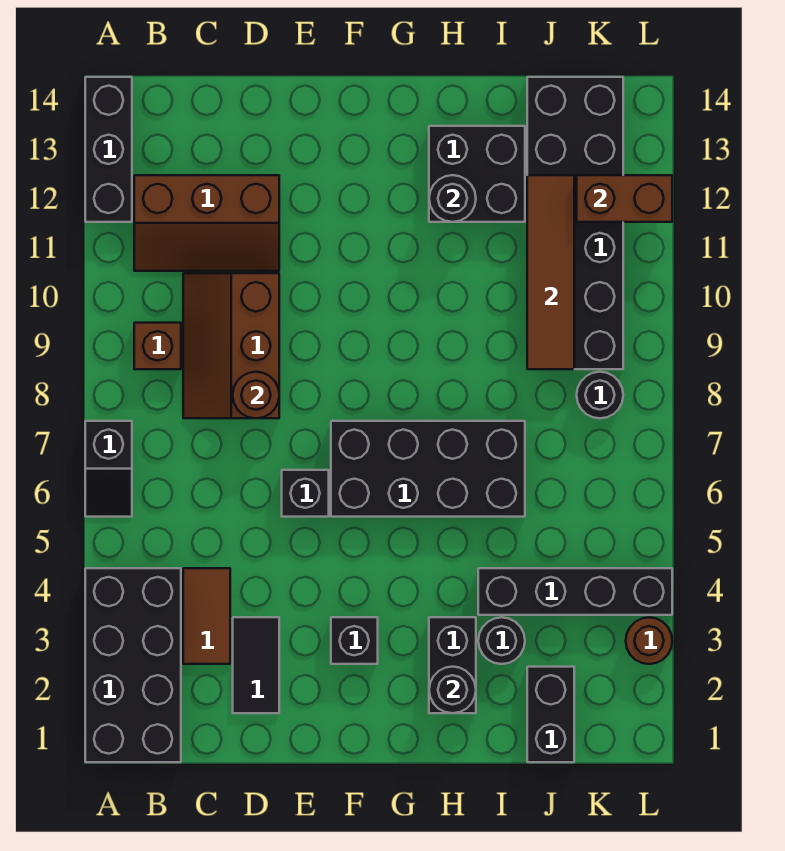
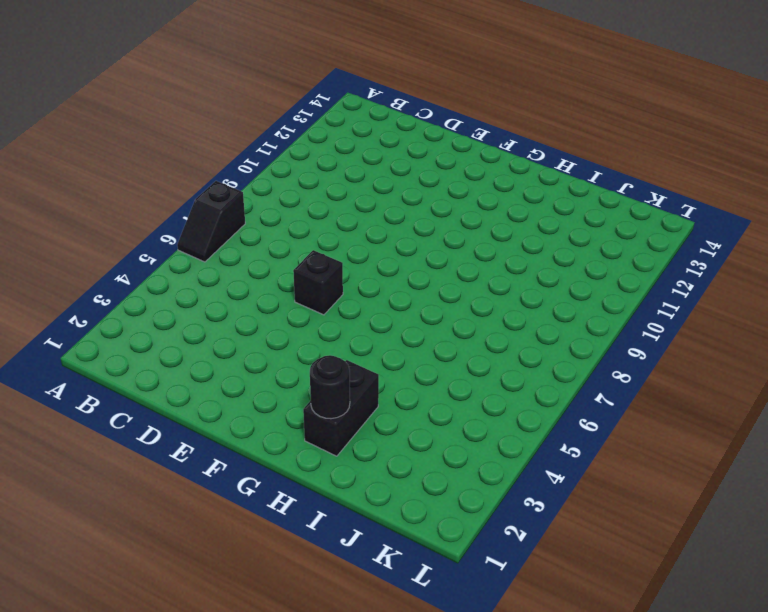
none -> black brick A1:B4 level 1
none -> black brick A12:A14 level 1
none -> brown brick B9 level 1

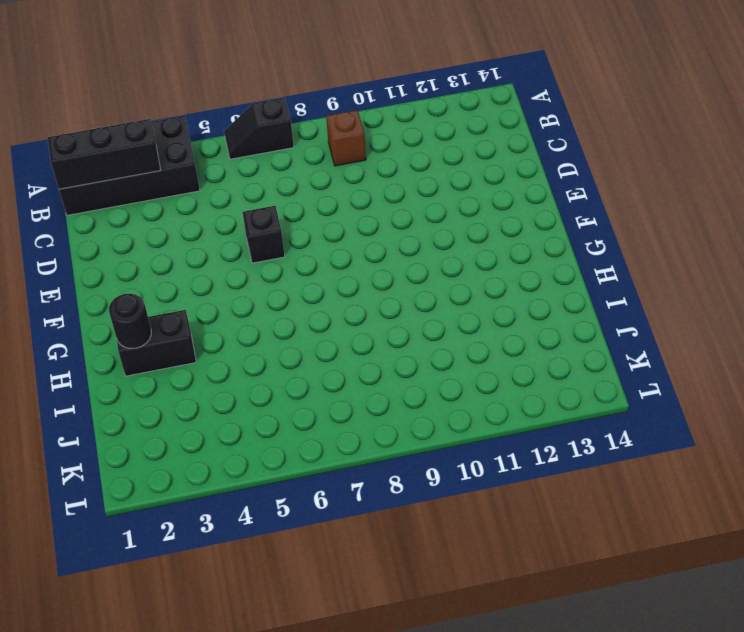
black brick B1:B3 level 2 -> black brick A12:A14 level 1
none -> brown slope B11:D12 level 1 top 12
none -> brown tile C3:C4 level 1
none -> brown slope C8:D10 level 1 top D

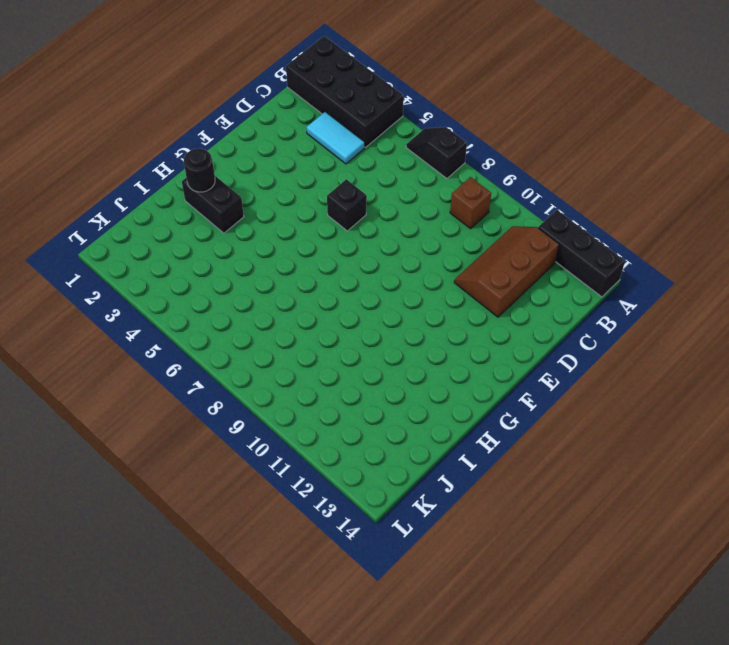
cyan tile C3:C4 level 1 -> brown tile C3:C4 level 1
none -> brown slope C8:D10 level 1 top D
none -> black tile D2:D3 level 1
none -> black brick F3 level 1

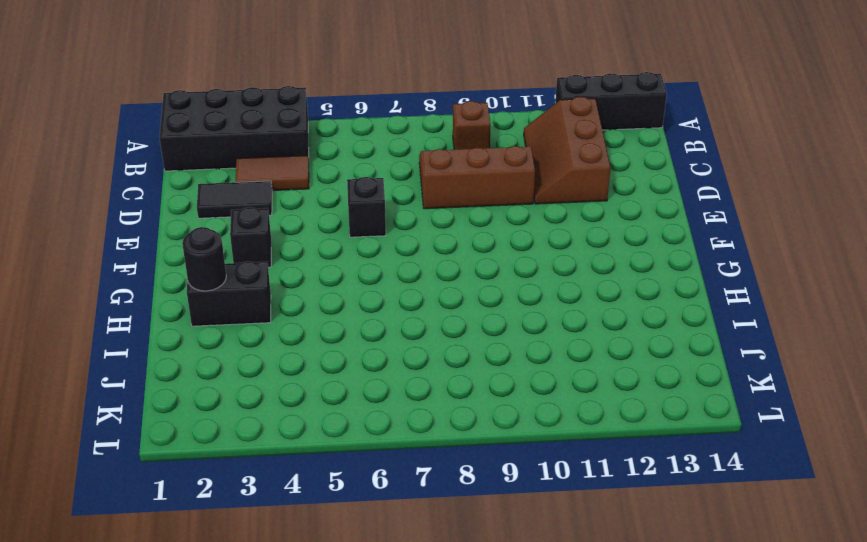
none -> black slope A6:A7 level 1 top 7
none -> black brick F6:I7 level 1
none -> black brick H12:I13 level 1

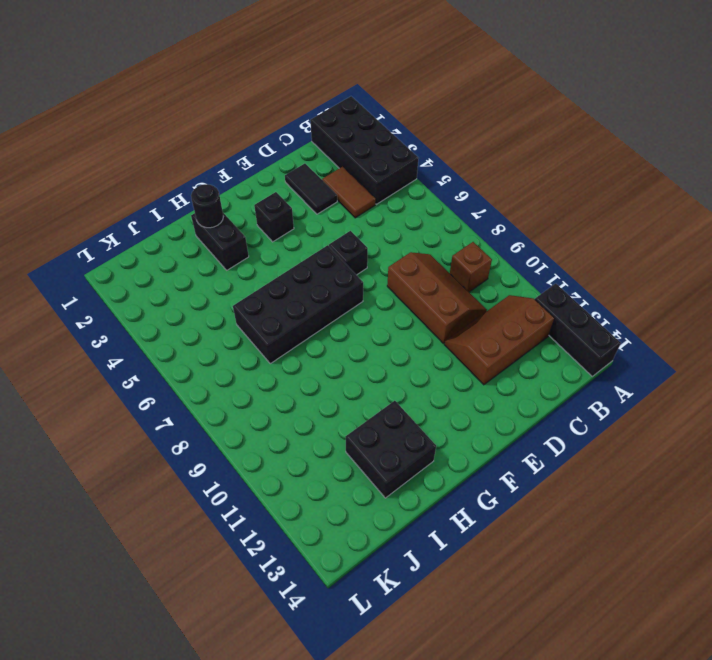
none -> black slope A6:A7 level 1 top 7
none -> black round brick I3 level 1
none -> black brick I4:L4 level 1

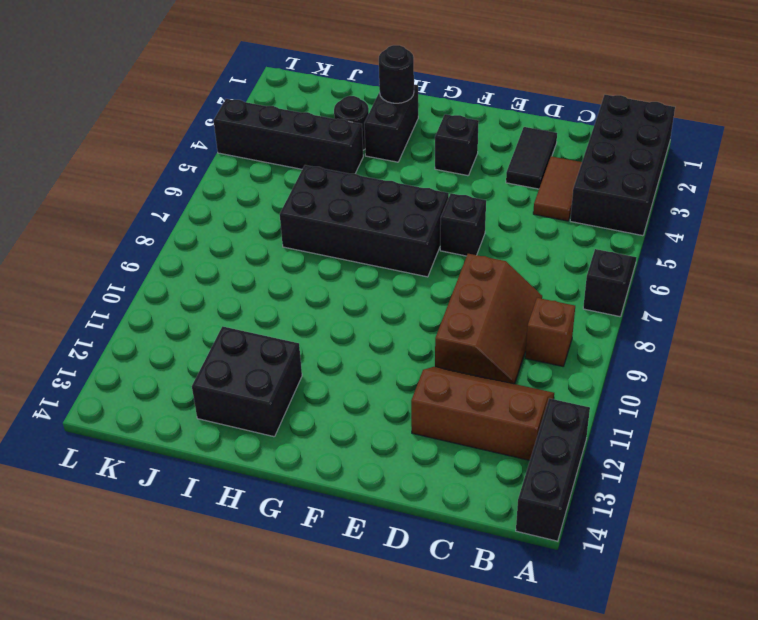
none -> black brick J1:J2 level 1
none -> black brick J9:K14 level 1
none -> black round brick K8 level 1

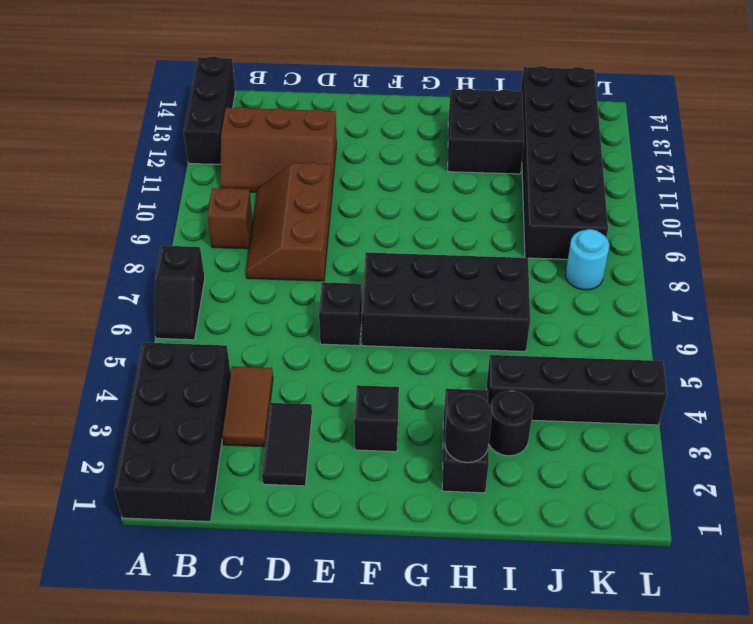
cyan round brick K8 level 1 -> black round brick K8 level 1
none -> black brick J1:J2 level 1
none -> brown round brick L3 level 1
none -> brown round brick D8 level 2

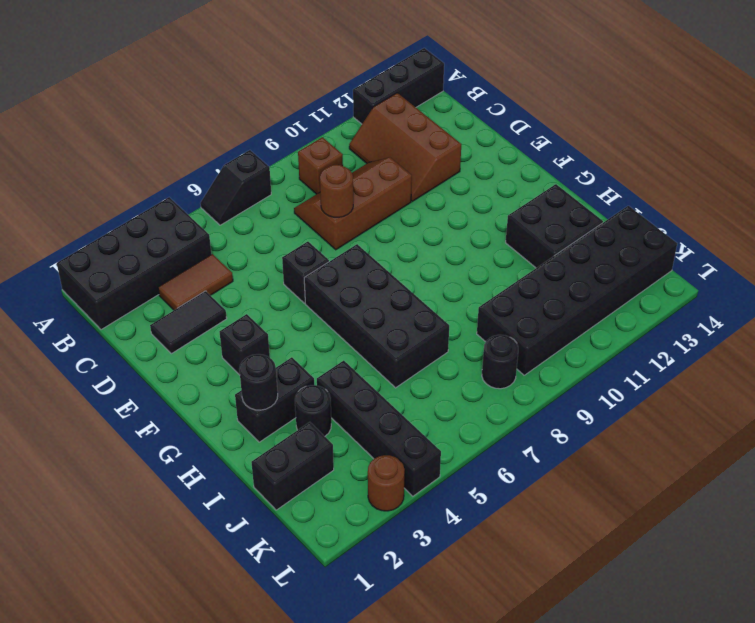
none -> black round brick H12 level 2
none -> brown tile J9:J12 level 2
none -> brown brick K12:L12 level 2

